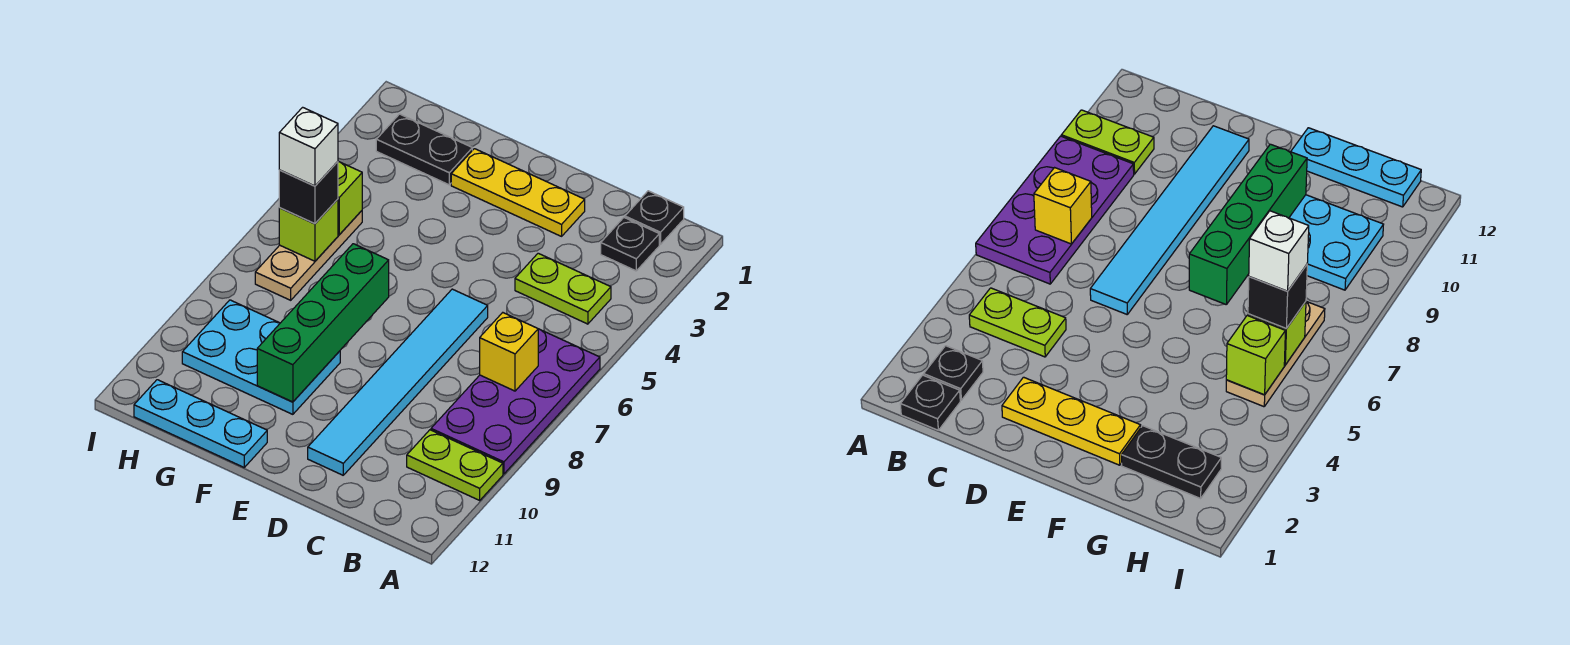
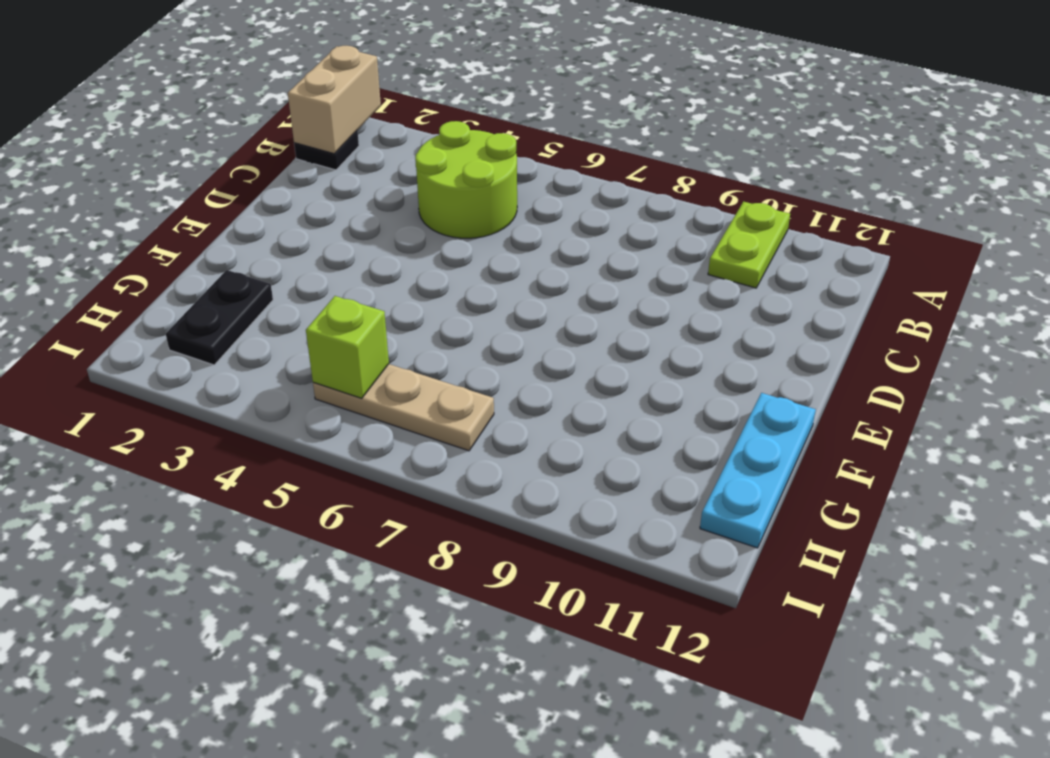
tan brick A1:B1 level 2 -> none
lime round brick B4:C5 level 1 -> lime plate B4:C4 level 1
none -> purple plate A6:B9 level 1
none -> black plate B2 level 1
none -> yellow plate D2:F2 level 1

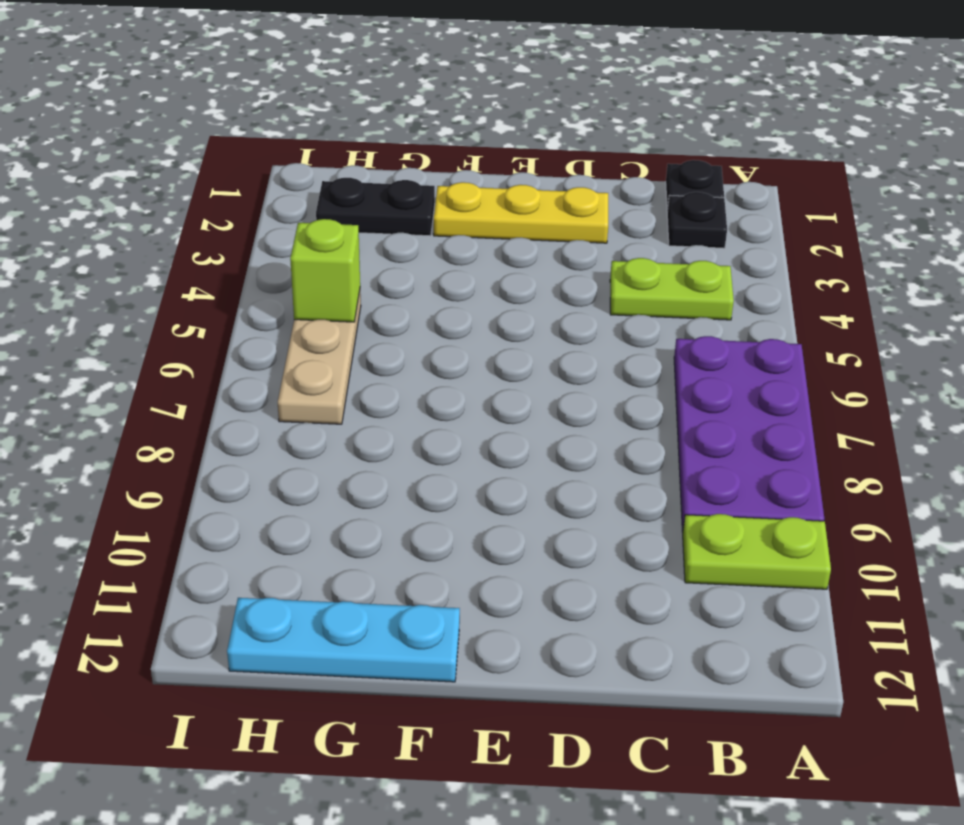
none -> cyan tile D6:D11 level 1
none -> cyan plate F9:H10 level 1
none -> yellow brick B7 level 2

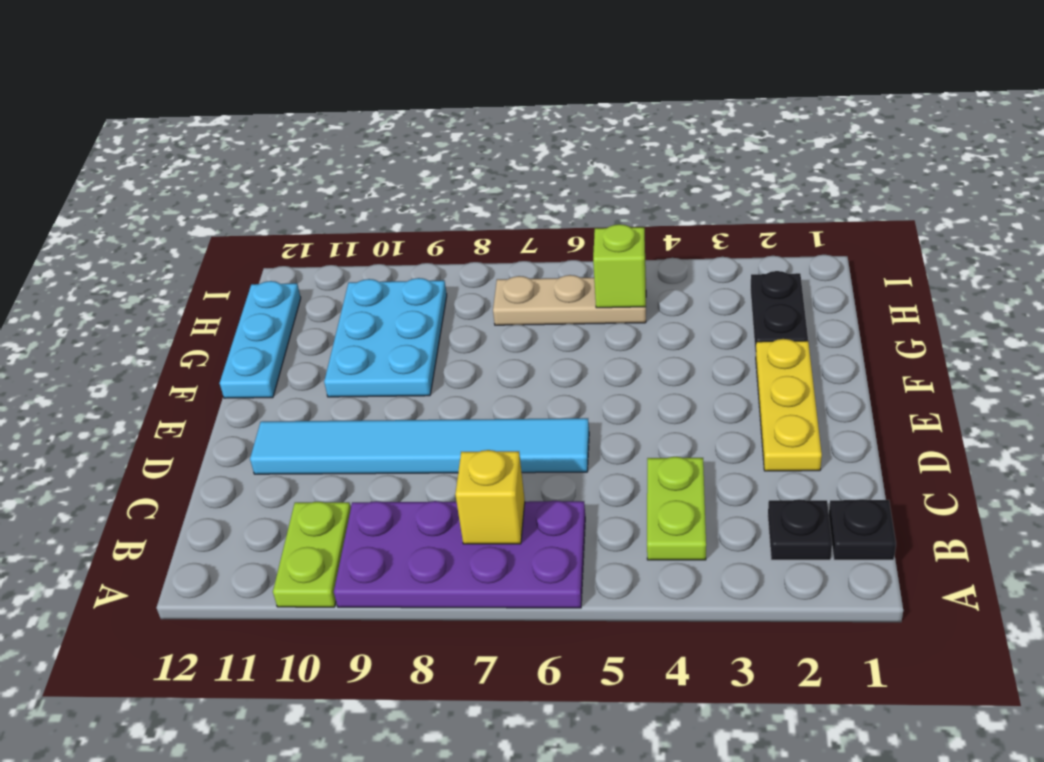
none -> green brick F7:F10 level 2
none -> lime brick H6 level 2
none -> black brick H6 level 3

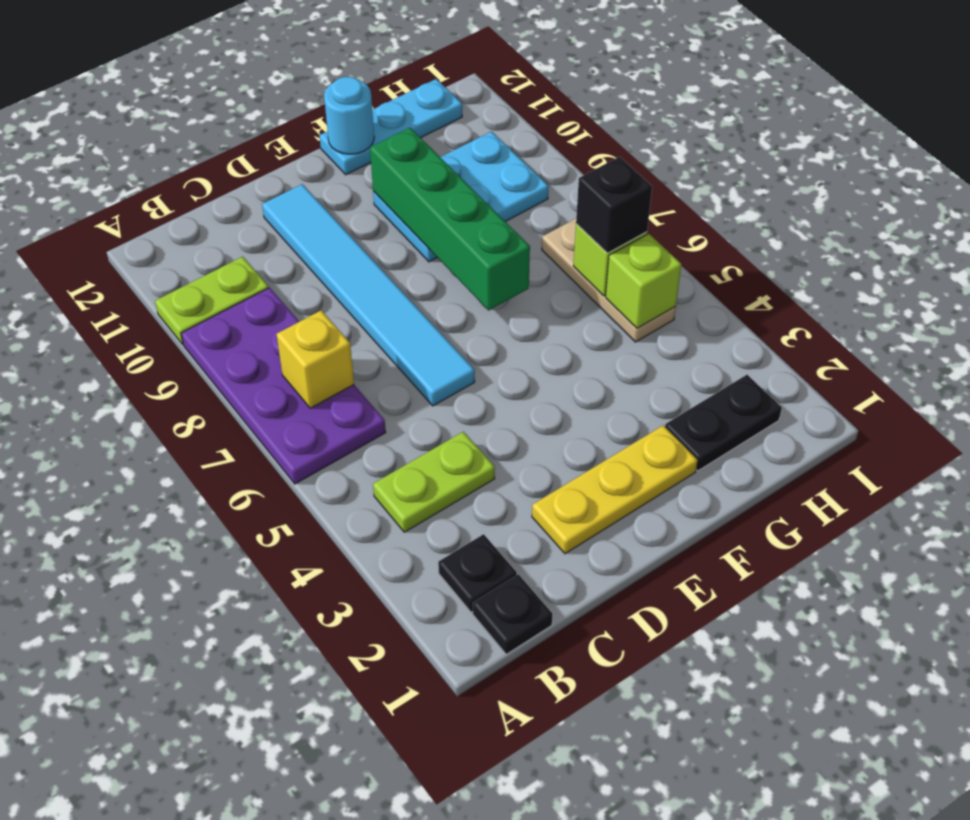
cyan round brick F12 level 2 -> none
none -> white brick H6 level 4

